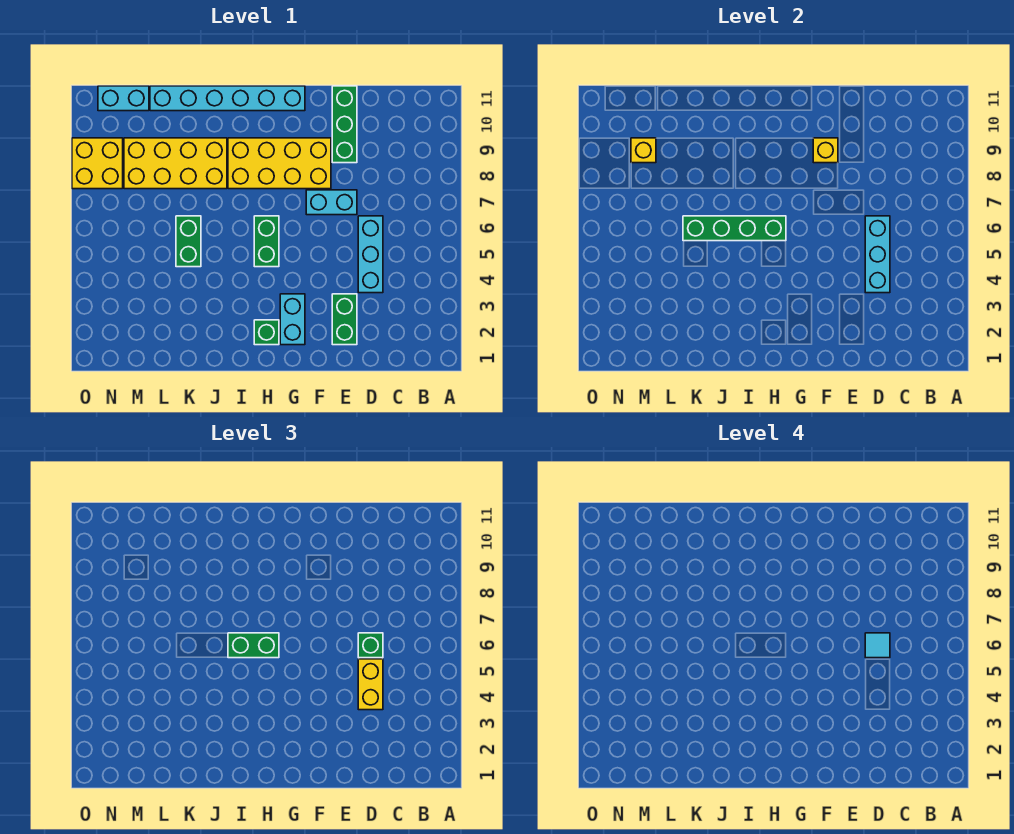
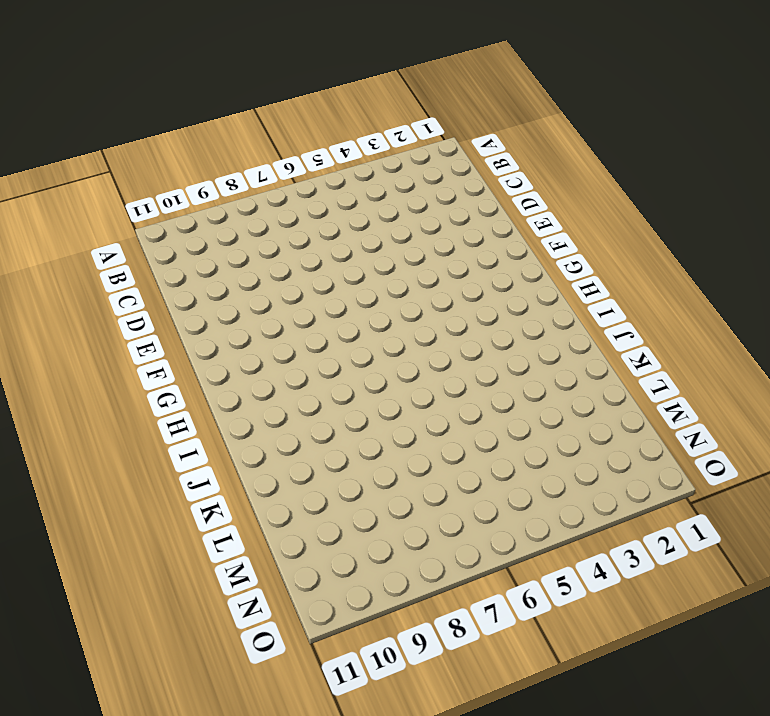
none -> cyan brick D4:D6 level 1
none -> green brick E2:E3 level 1
none -> cyan brick E7:F7 level 1

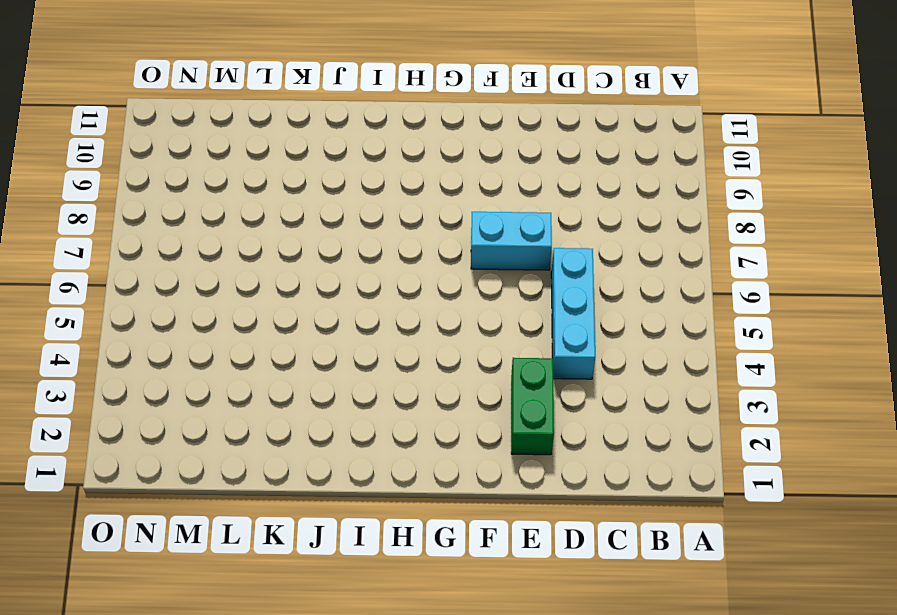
none -> green brick E9:E11 level 1
none -> yellow brick F8:I9 level 1
none -> cyan brick G2:G3 level 1

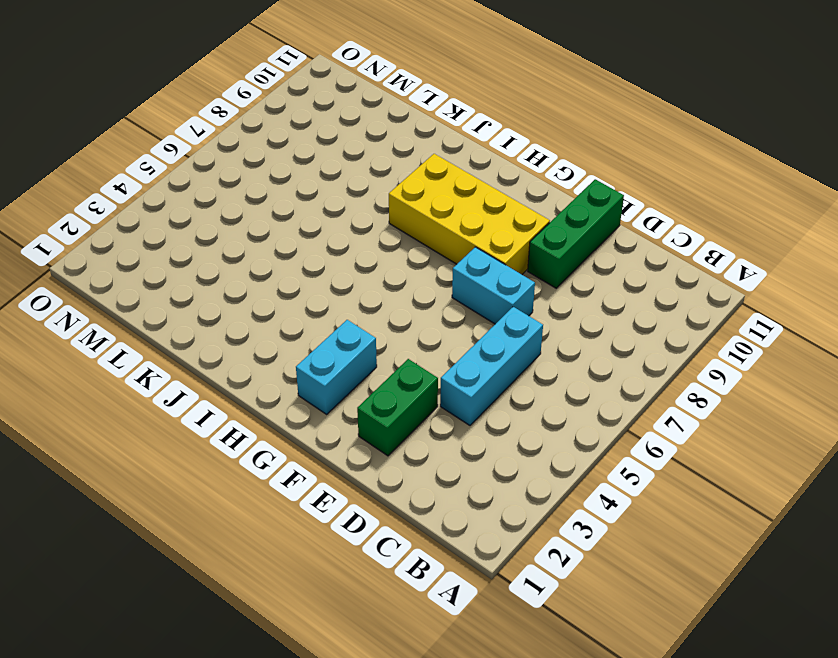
none -> cyan brick G11:L11 level 1
none -> green brick H2 level 1
none -> green brick H5:H6 level 1

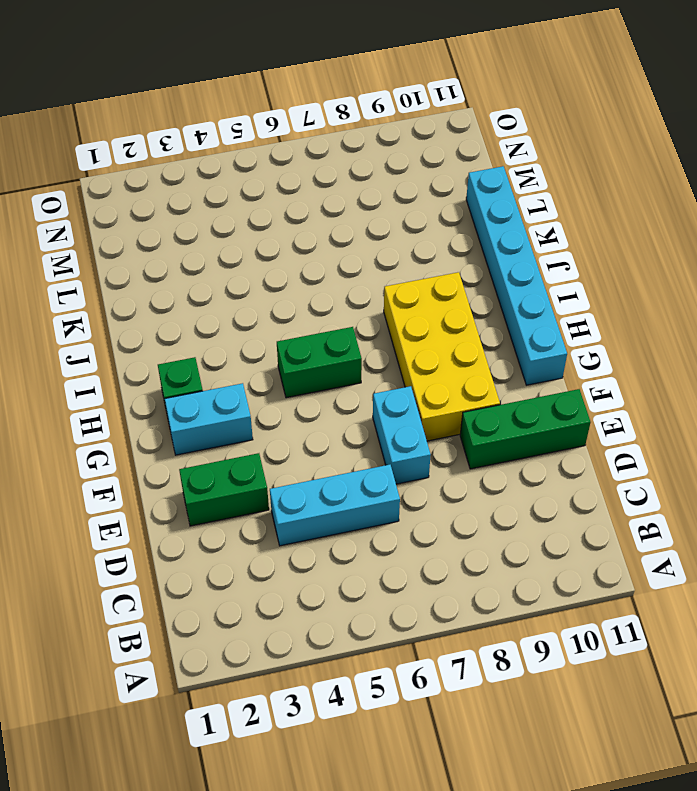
none -> yellow brick J8:M9 level 1
none -> green brick K5:K6 level 1
none -> cyan brick M11:N11 level 1

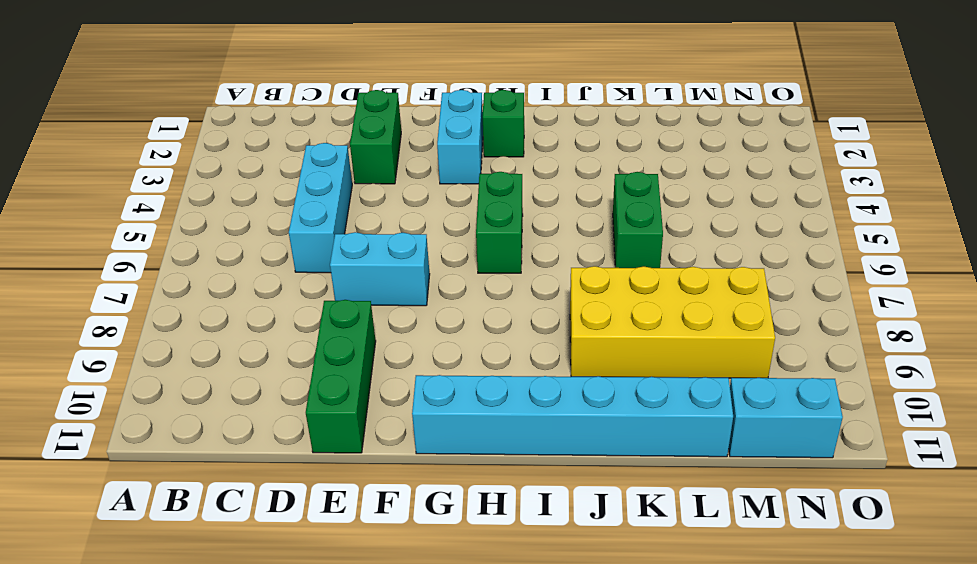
none -> yellow brick F8:I9 level 1
none -> yellow brick N8:O9 level 1
none -> cyan brick D4:D6 level 2

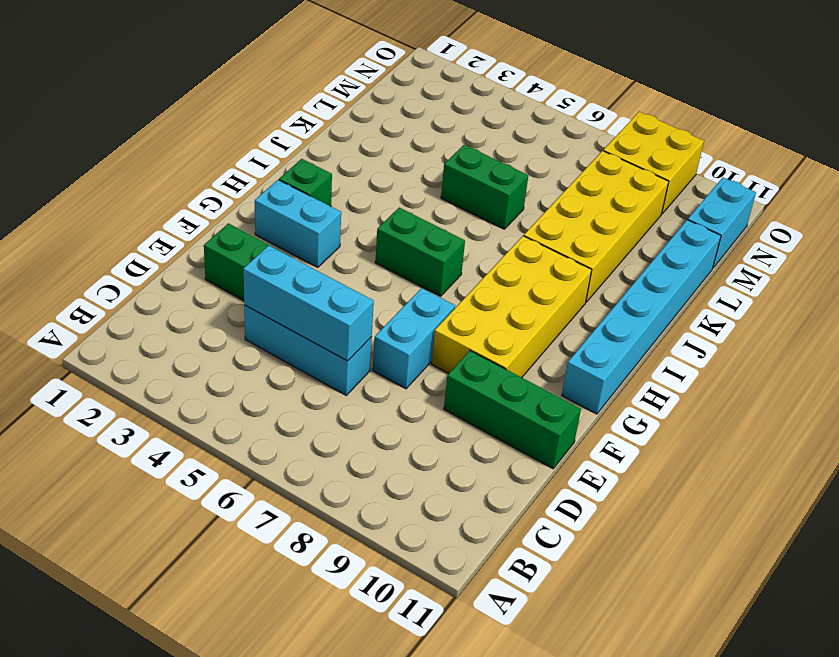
none -> yellow brick F9 level 2
none -> green brick H6:K6 level 2
none -> yellow brick M9 level 2

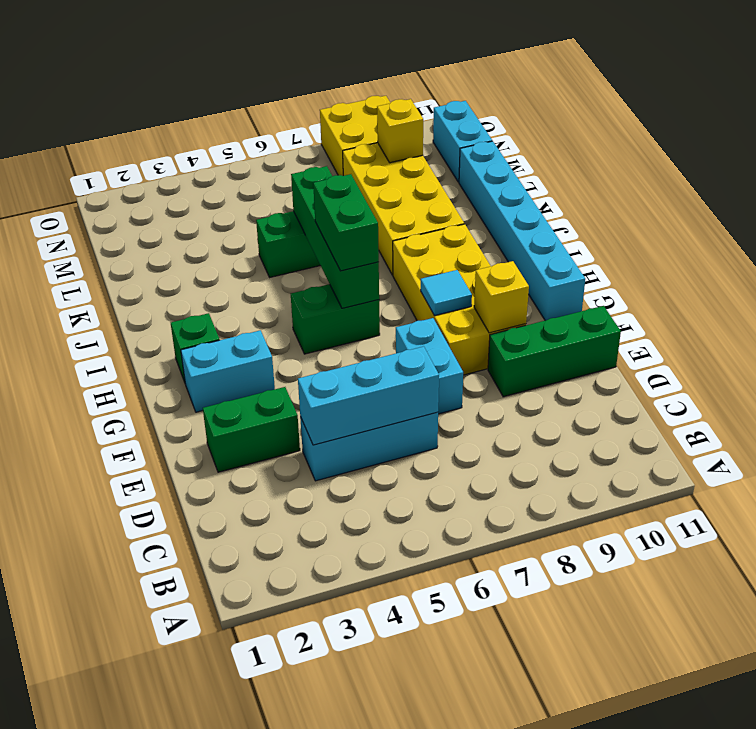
cyan tile G8 level 2 -> cyan tile D6 level 4
none -> yellow brick D4:D5 level 3
none -> green brick D6 level 3

